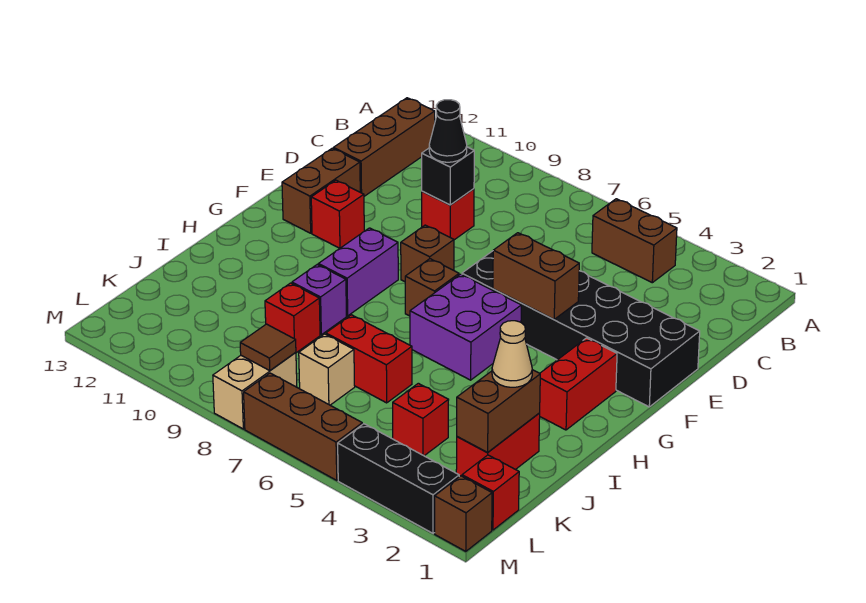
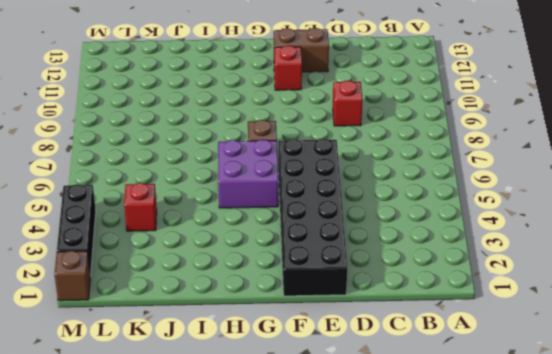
none -> brown brick B4:B5 level 1
none -> brown brick B12:D12 level 1
none -> brown brick F8 level 1

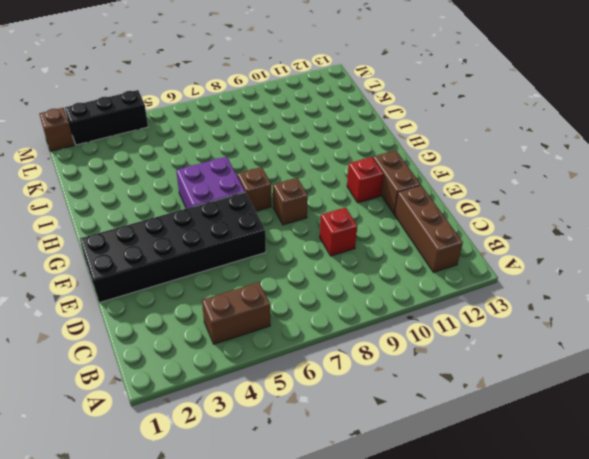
none -> red brick G2:H2 level 1
none -> purple brick G9:H9 level 1
none -> purple brick I9 level 1

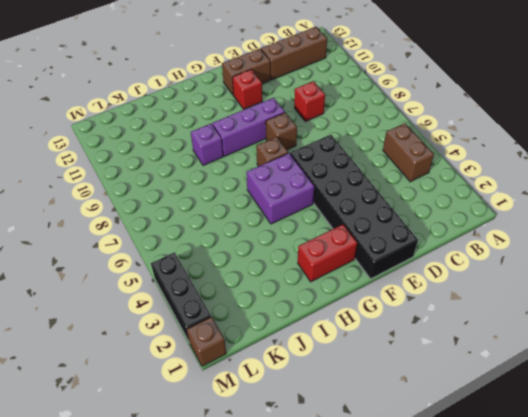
purple brick F9:H9 level 1 -> purple brick G9:H9 level 1
none -> red brick J2:K2 level 1
none -> red brick J6:J7 level 1
none -> red brick J9 level 1

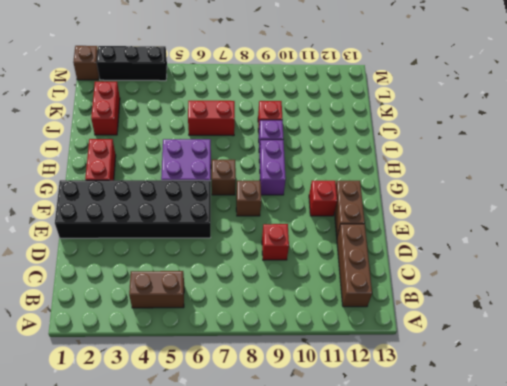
none -> red brick K4 level 1
none -> tan brick K7 level 1
none -> red brick L1 level 1

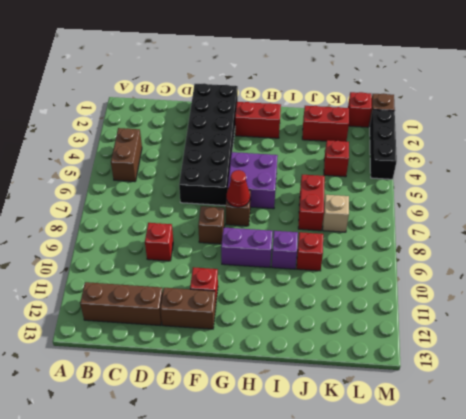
red cone G7 level 2 -> none
none -> tan brick L8:M8 level 1
none -> brown brick M5:M7 level 1
none -> black brick D9 level 2

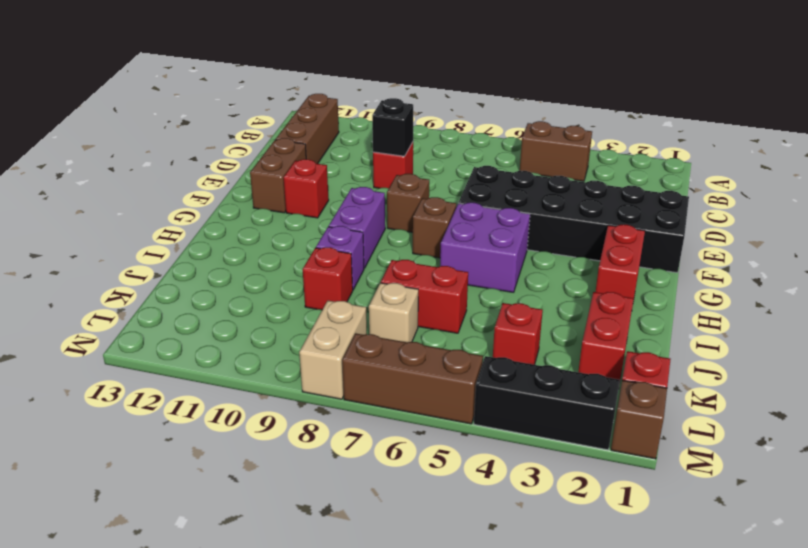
none -> brown brick F4:F5 level 2
none -> brown brick J2:K2 level 2
none -> brown tile L8 level 2

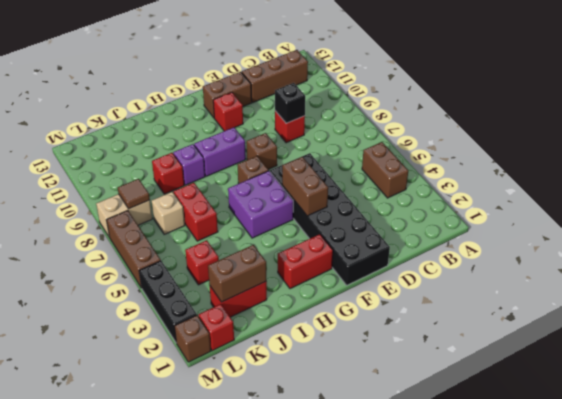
none -> black cone D9 level 3
none -> tan cone J2 level 3

